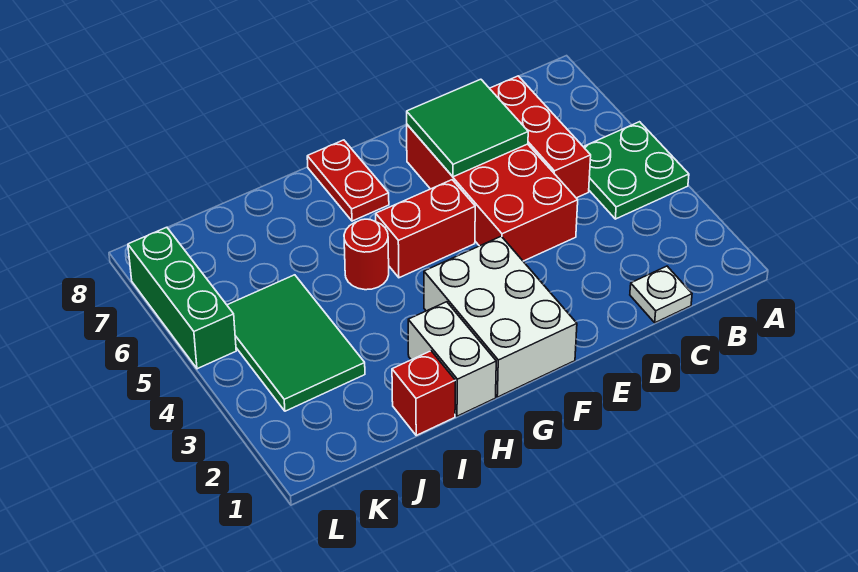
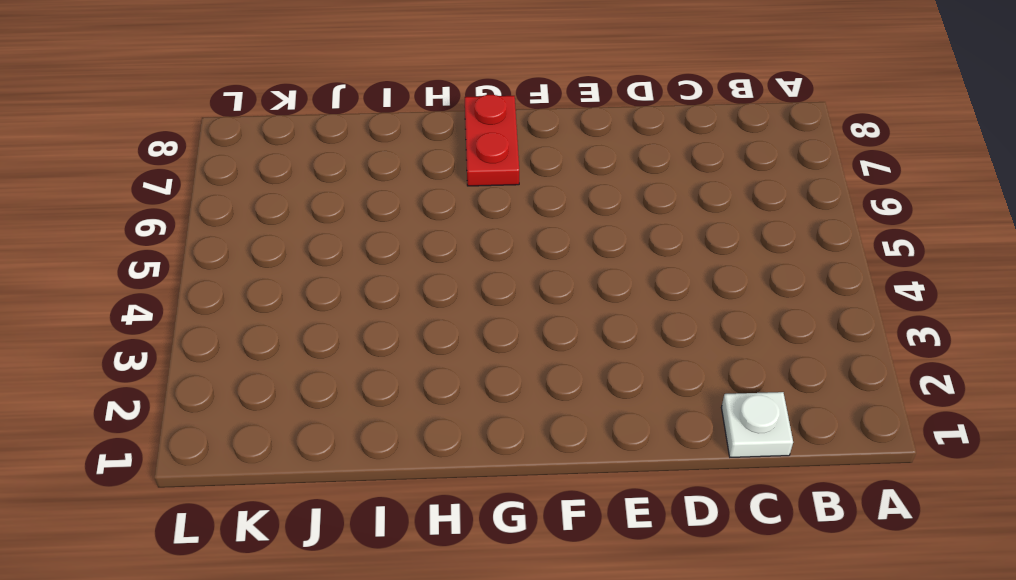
none -> green plate A4:B5 level 1
none -> red brick C5:C7 level 1
none -> red brick D4:E7 level 1

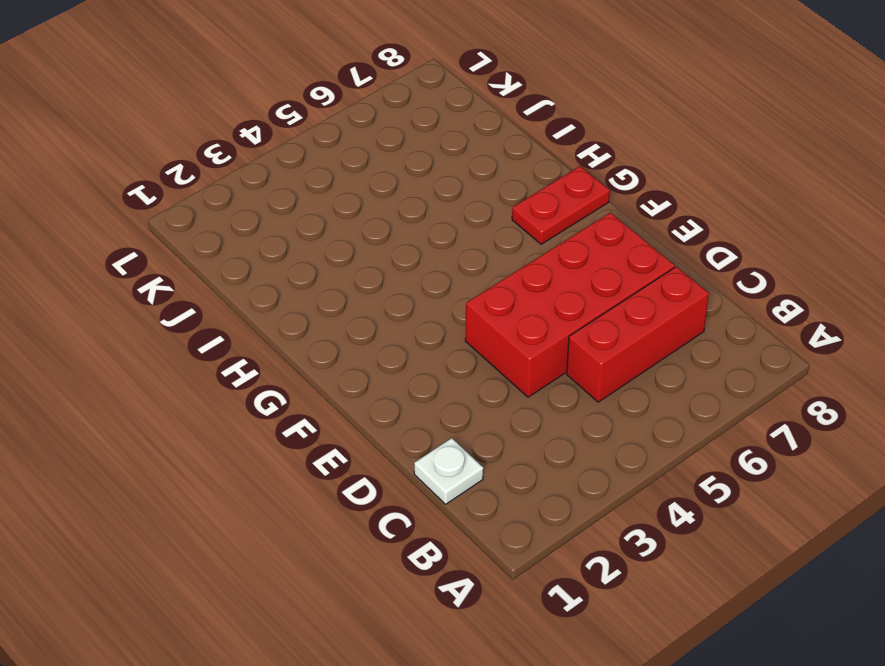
none -> green plate A4:B5 level 1
none -> white brick F1:G3 level 1
none -> red brick F5:G5 level 1

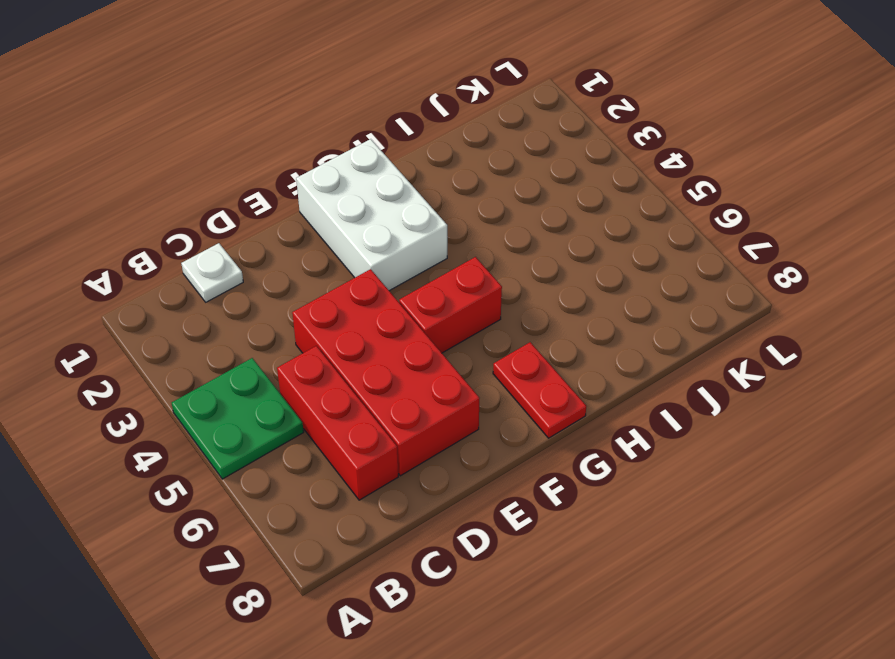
none -> white brick H1:H2 level 1
none -> red round brick H5 level 1
none -> red brick I1 level 1

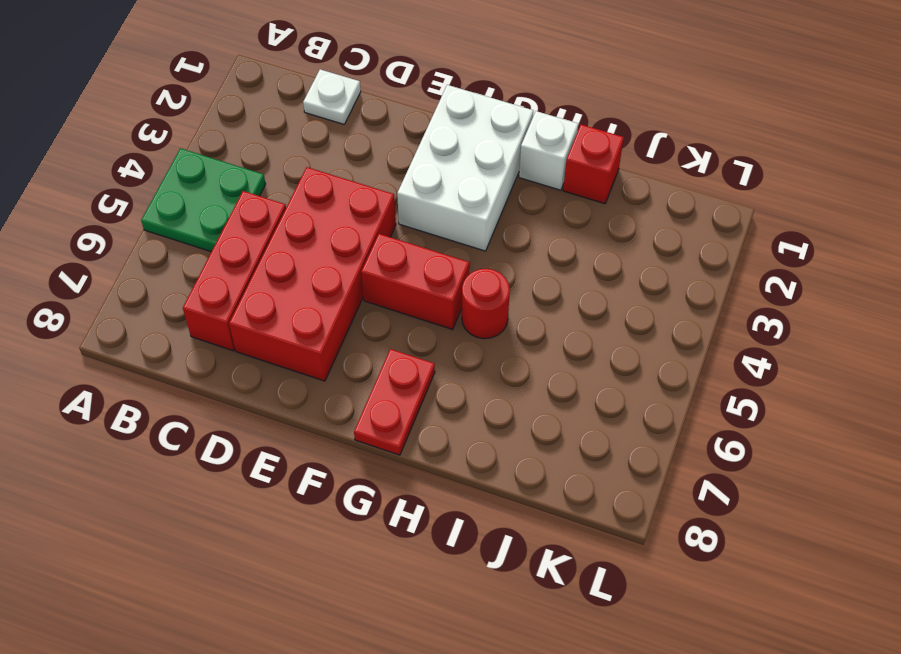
white brick H1 level 1 -> white brick H1:H2 level 1
none -> green tile J3:K5 level 1
none -> green brick L5:L7 level 1
none -> green tile D6:E7 level 2

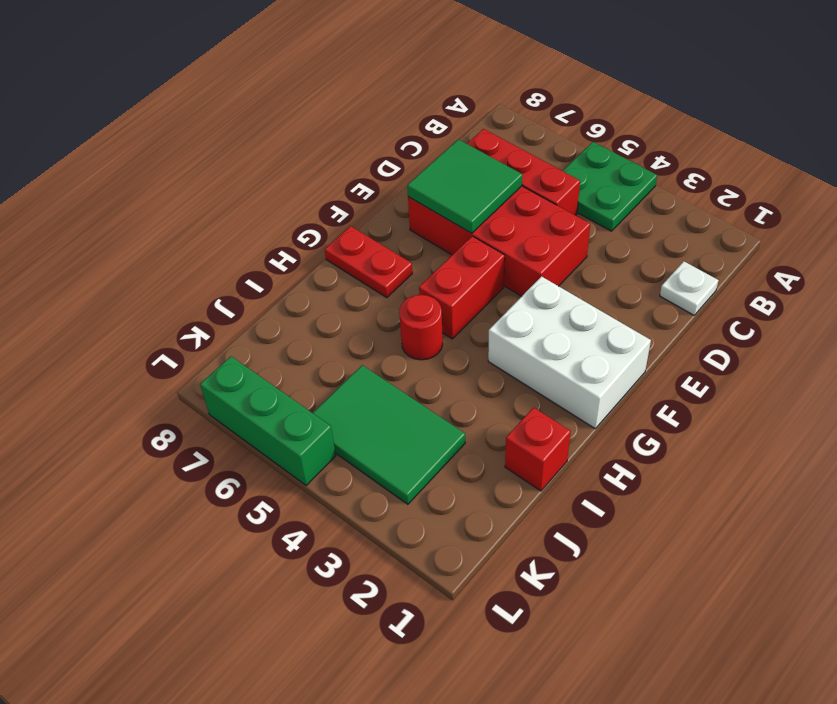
none -> white brick H1:H2 level 1

